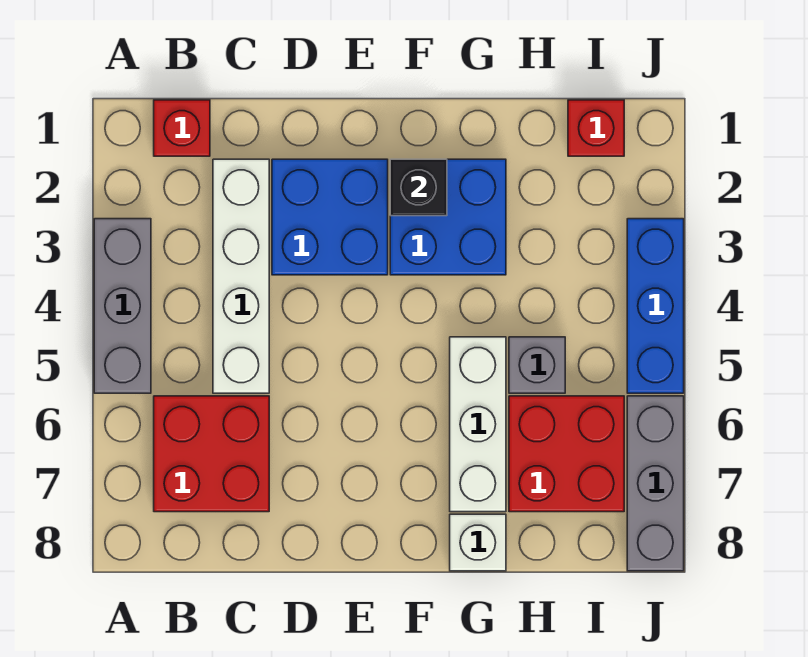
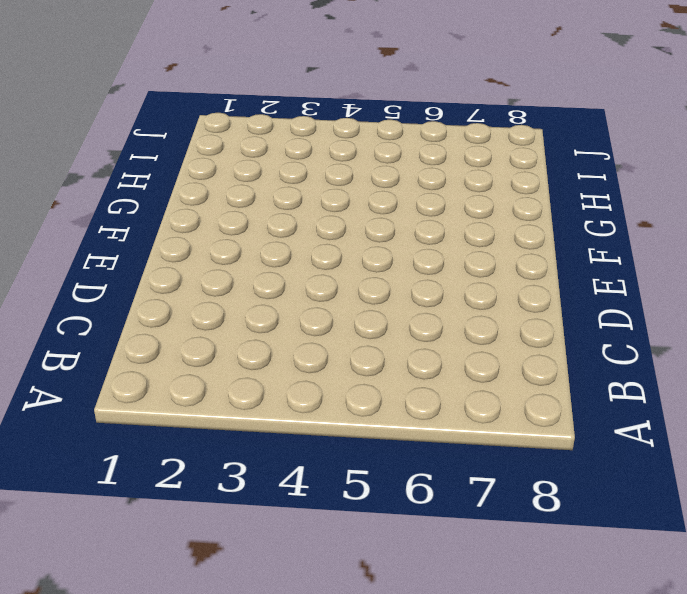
none -> grey brick A3:A5 level 1
none -> red brick B1 level 1
none -> red brick B6:C7 level 1

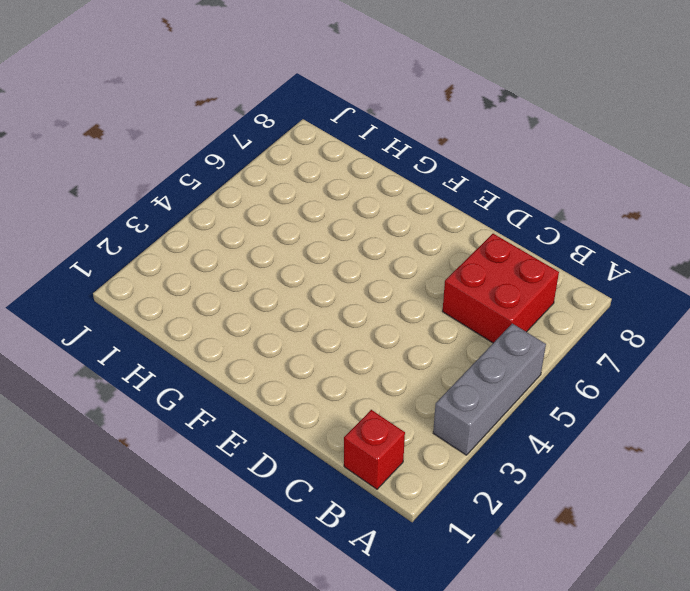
none -> white brick C2:C5 level 1
none -> blue brick D2:E3 level 1
none -> blue brick F2:G3 level 1

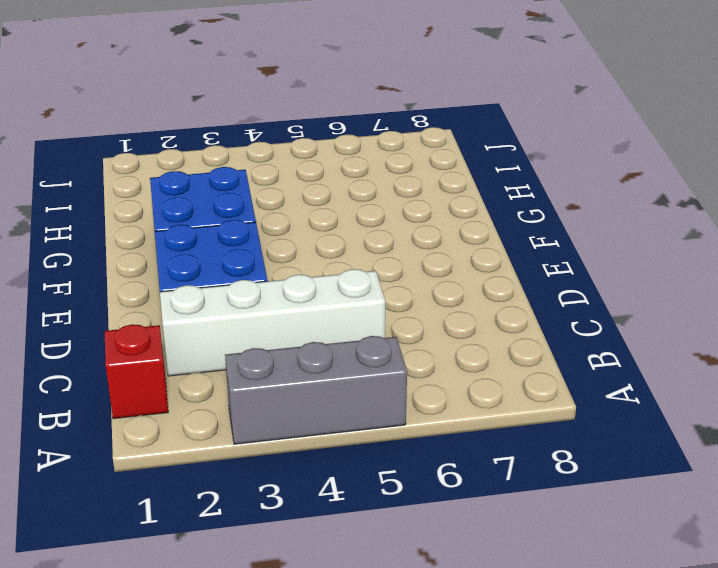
none -> red brick B6:C7 level 1
none -> white brick G5:G7 level 1
none -> white brick G8 level 1

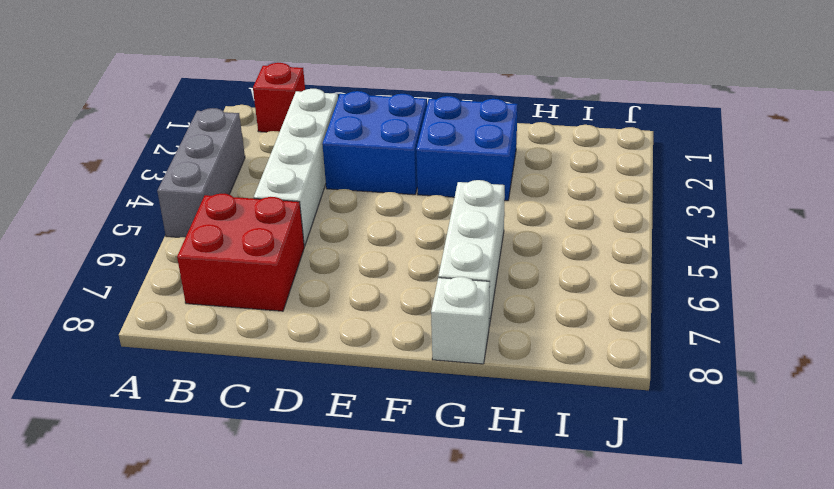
none -> grey brick H5 level 1
none -> red brick H6:I7 level 1
none -> red brick I1 level 1

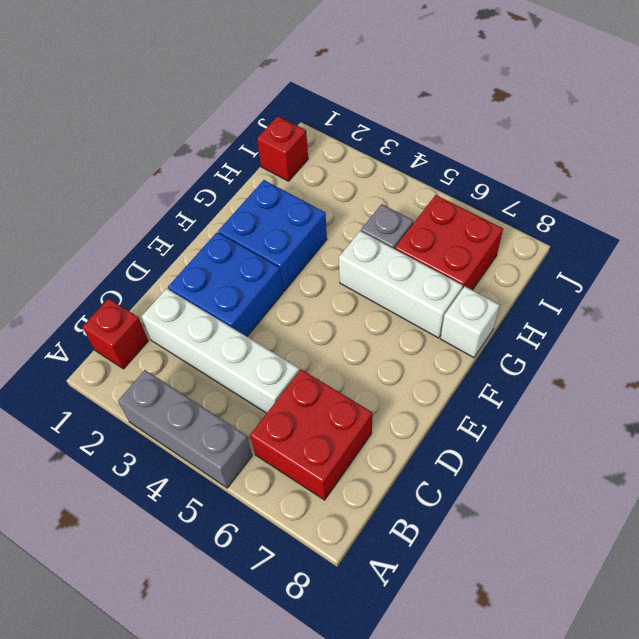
none -> blue brick J3:J5 level 1
none -> grey brick J6:J8 level 1
none -> black brick F2 level 2

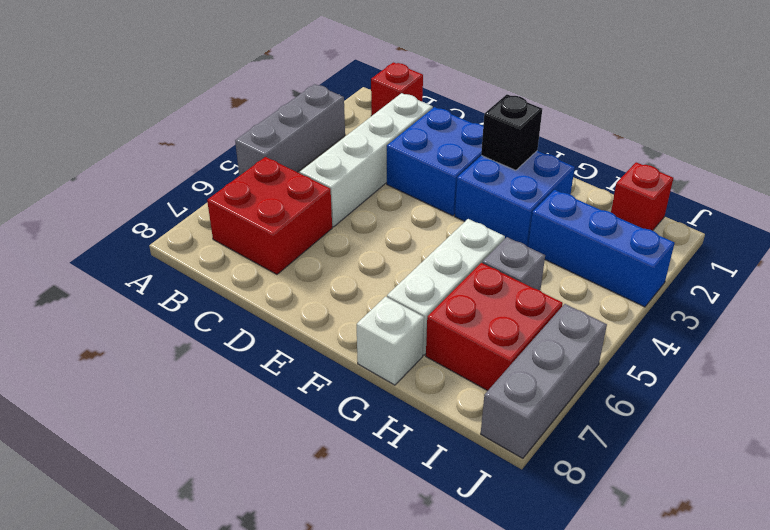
blue brick H3:J3 level 1 -> blue brick J3:J5 level 1

